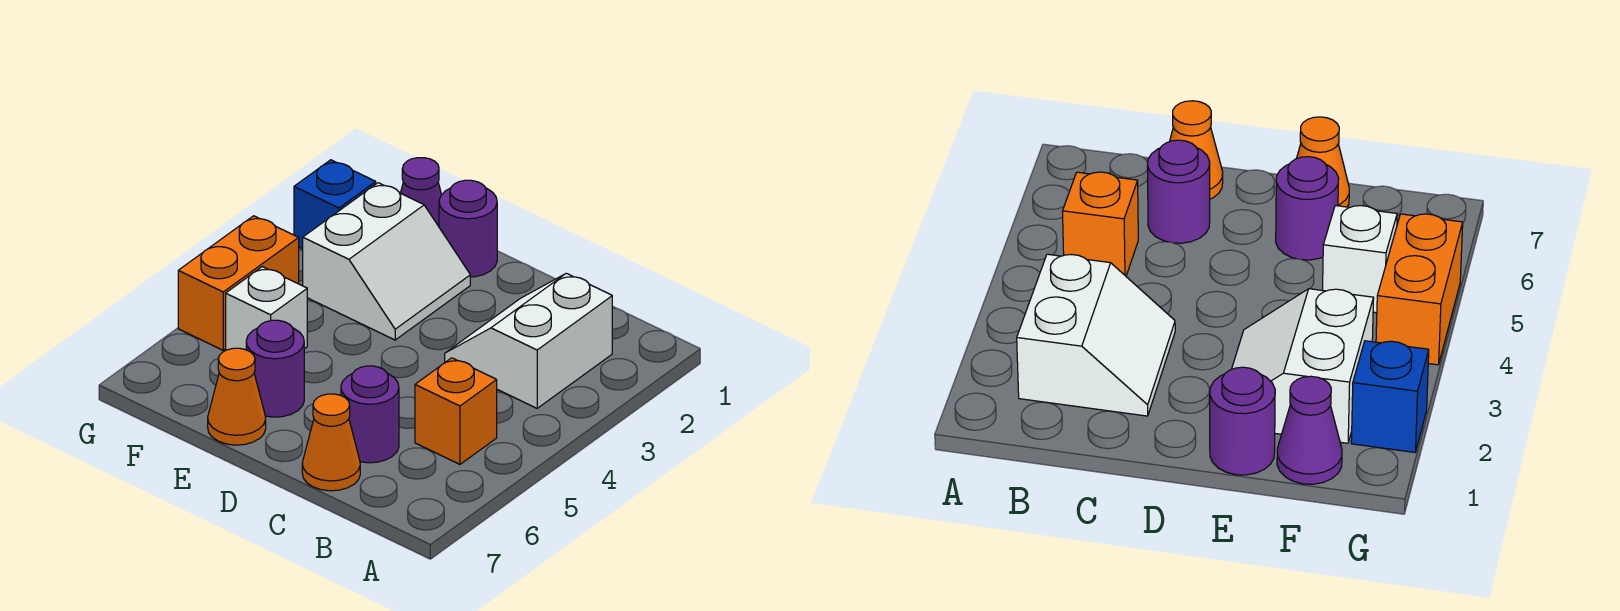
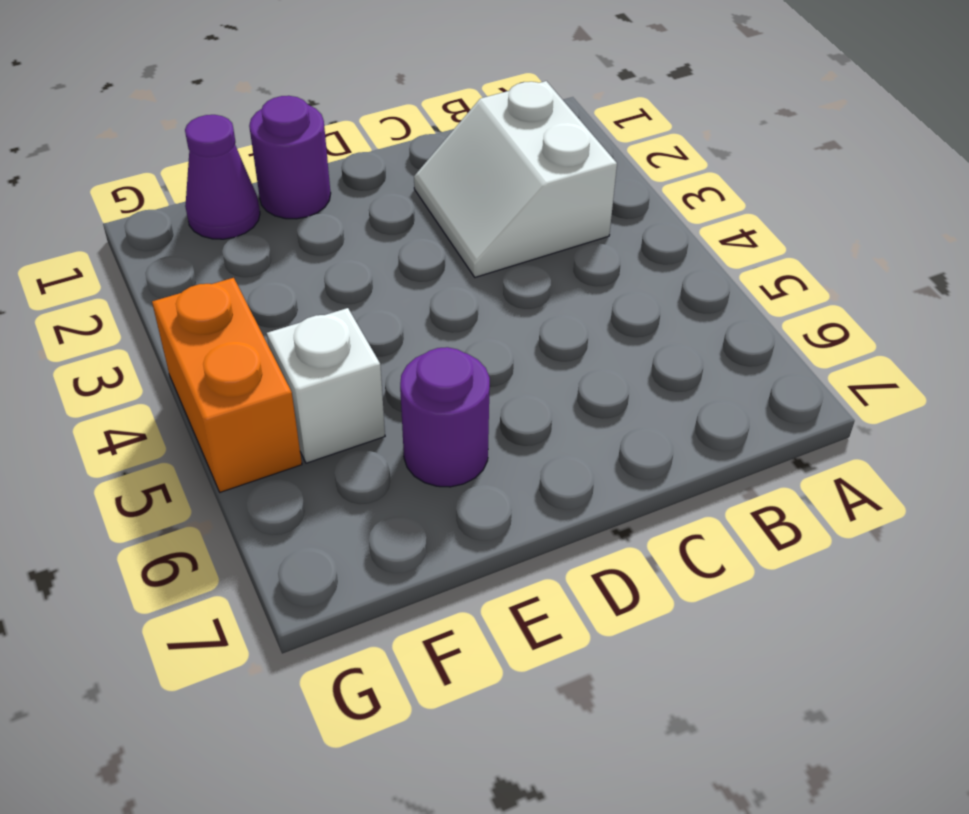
none -> orange brick B5 level 1
none -> purple round brick C6 level 1
none -> orange cone C7 level 1

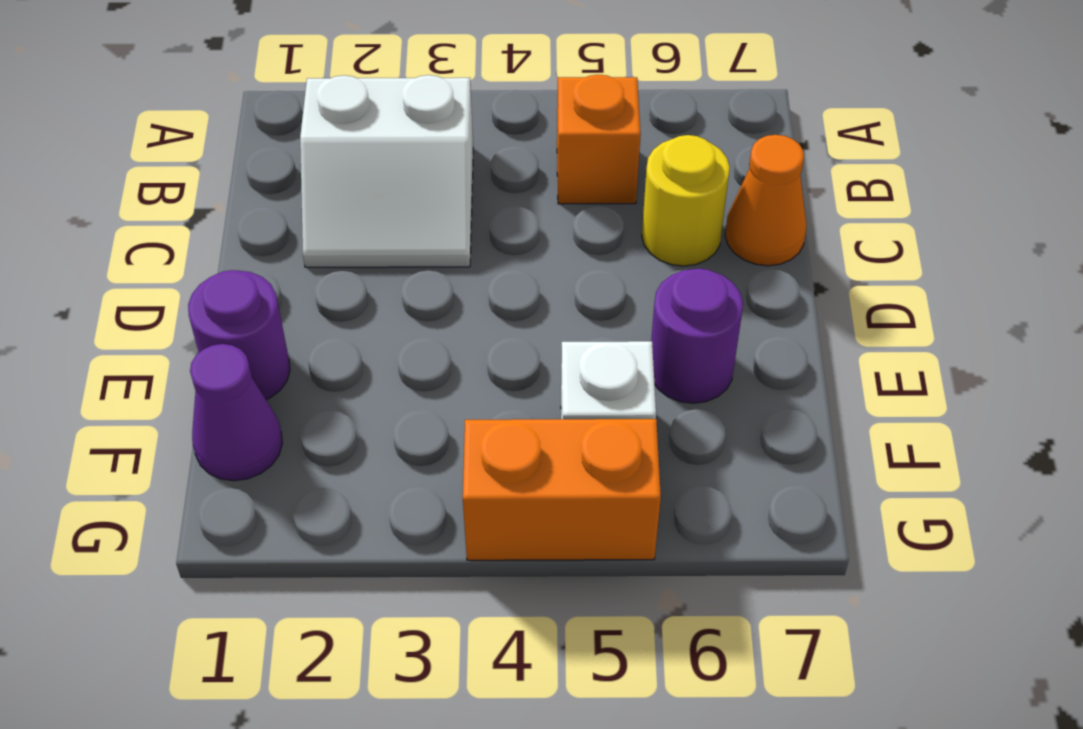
yellow round brick C6 level 1 -> purple round brick C6 level 1
none -> white slope E2:F3 level 1 top F
none -> orange cone E7 level 1
none -> blue brick G2 level 1

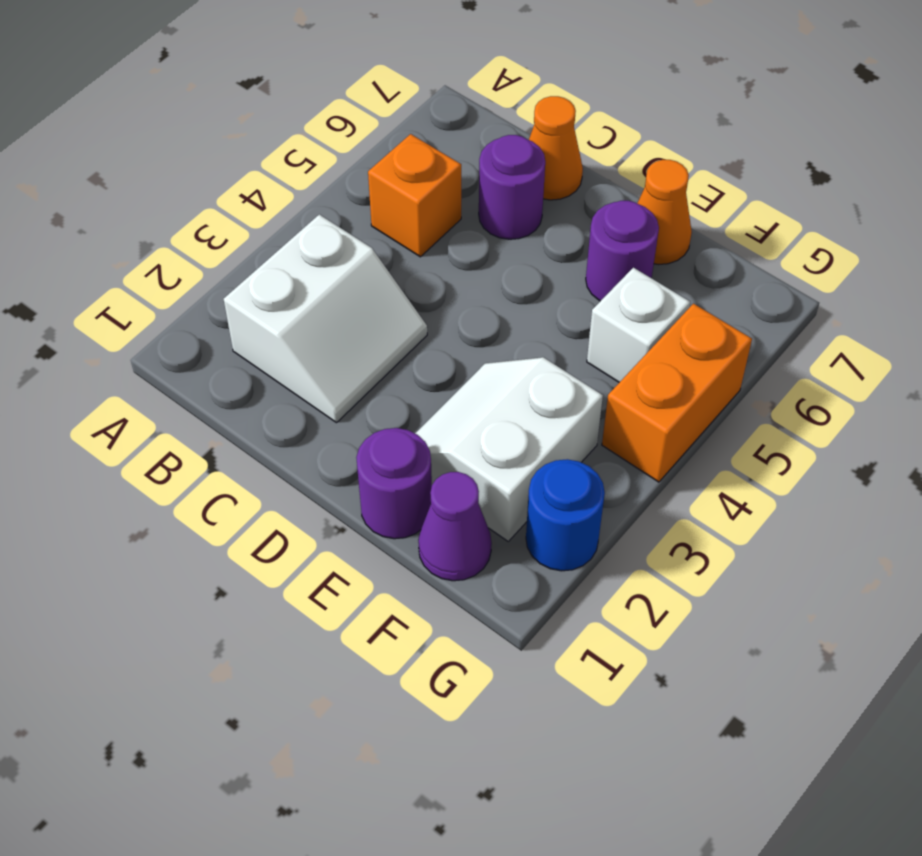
blue round brick G2 level 1 -> blue brick G2 level 1

